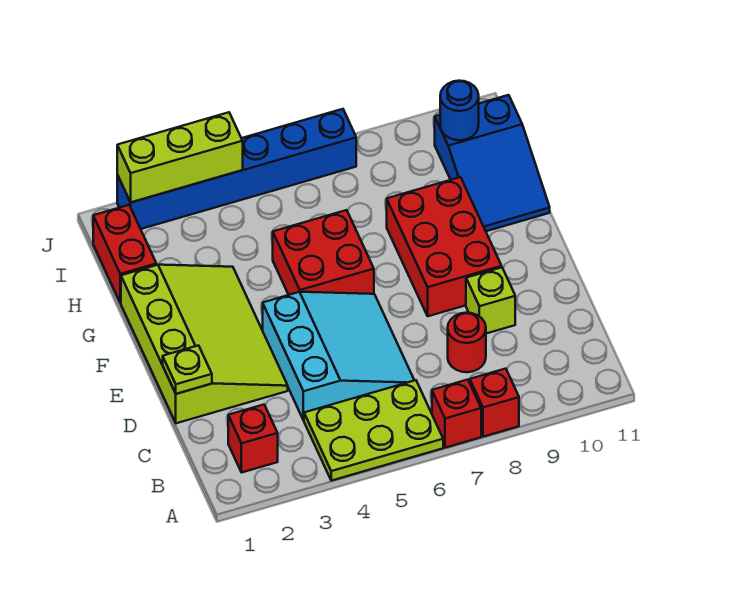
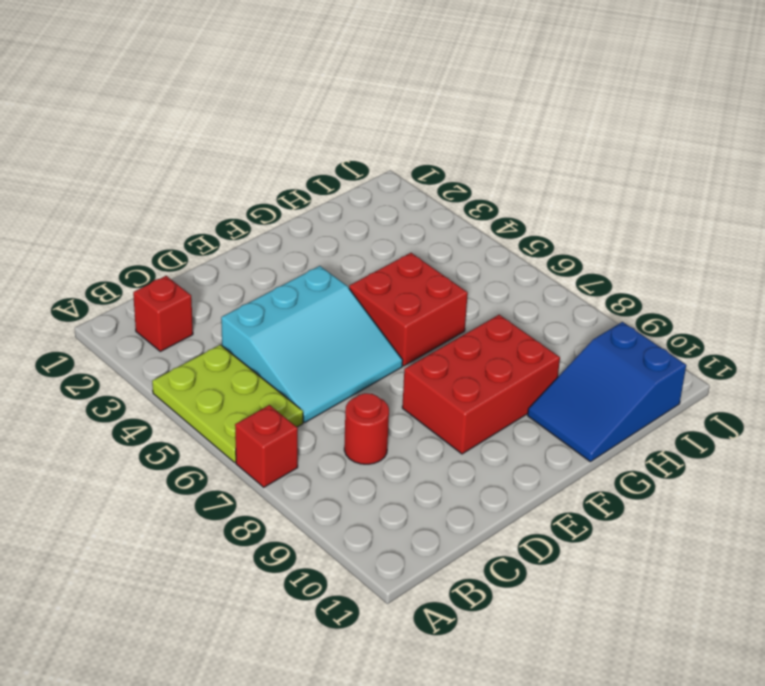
none -> red brick A8 level 1
none -> lime slope D1:G3 level 1 top 1
none -> lime brick D9 level 1

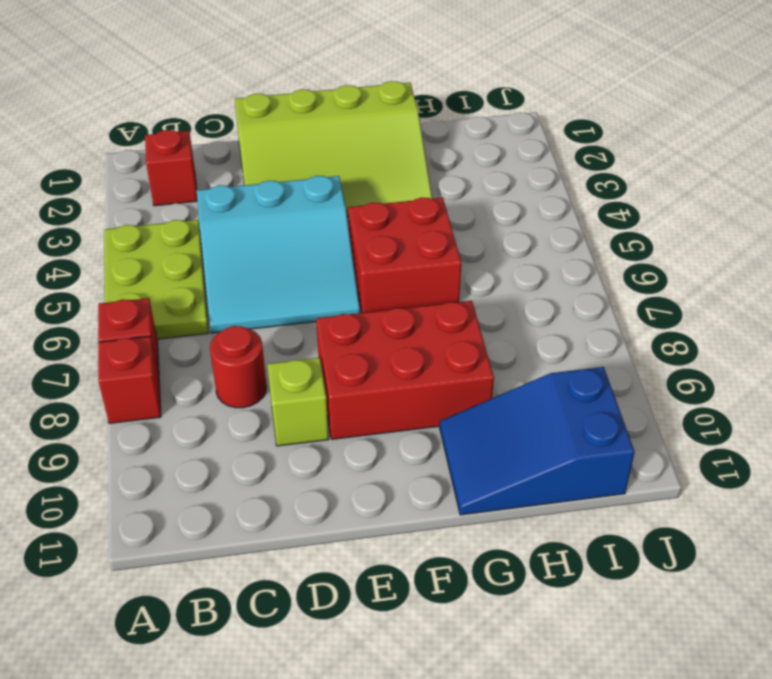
none -> red brick H1:I1 level 1
none -> blue brick J2:J7 level 1
none -> lime plate D1 level 2

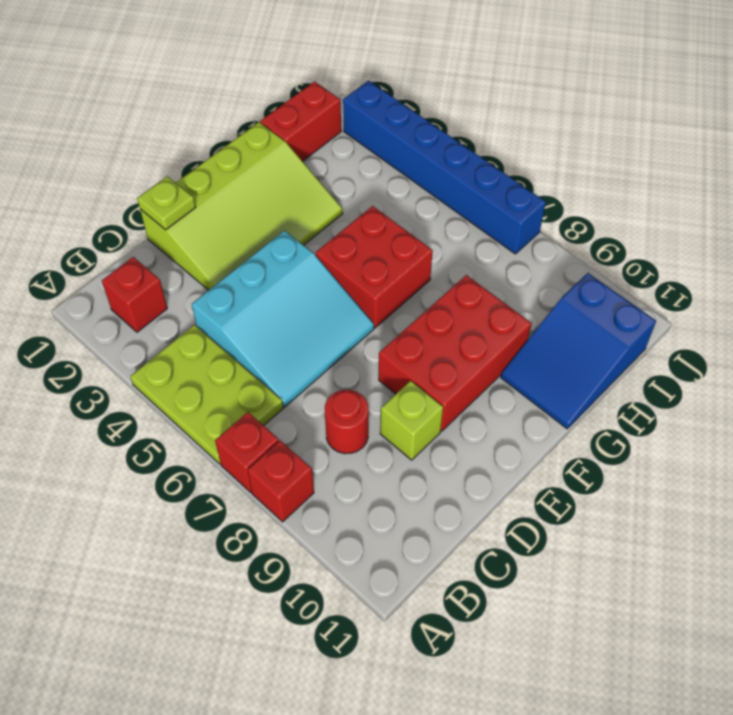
none -> blue round brick I10 level 2
none -> lime brick J2:J4 level 2

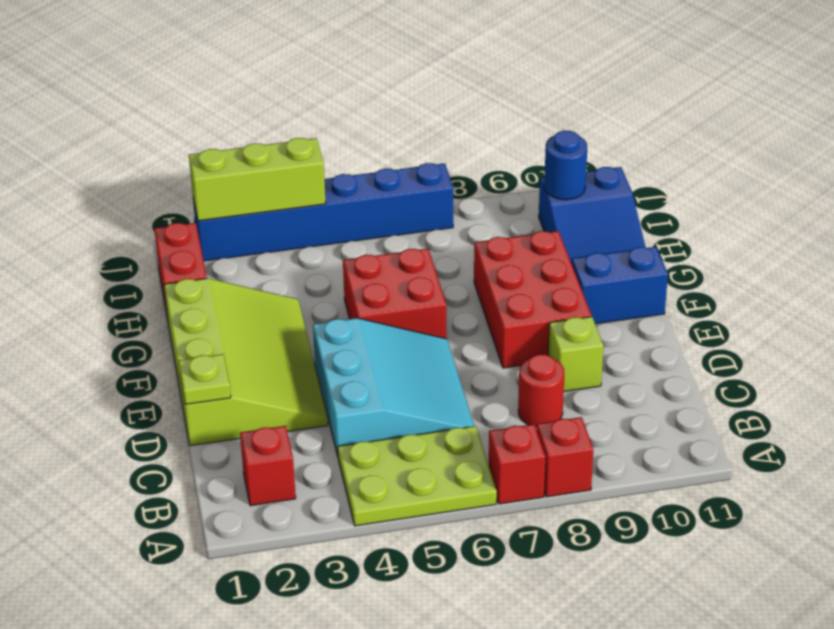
blue brick F10:F11 level 1 -> none

